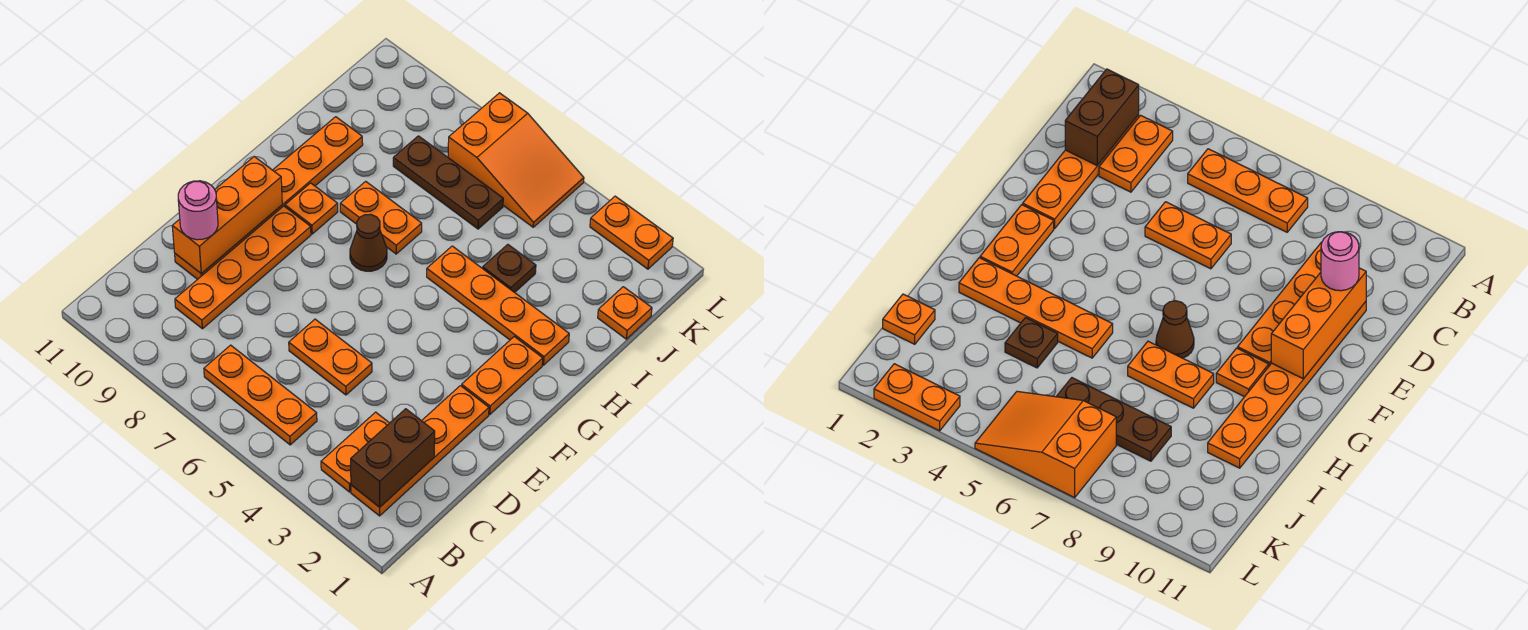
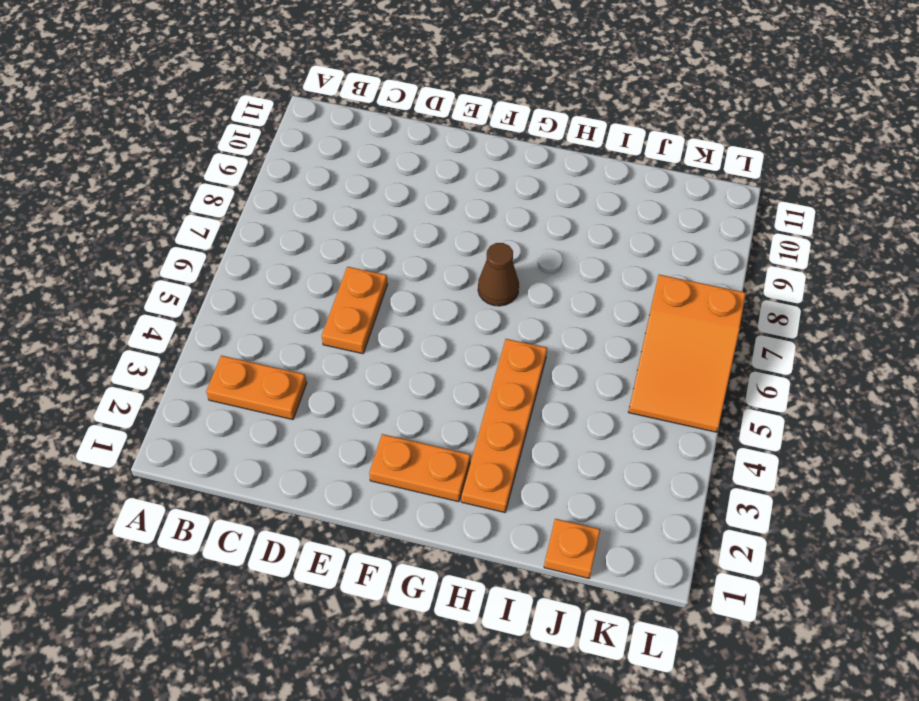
none -> orange plate B2:E2 level 1
none -> orange plate B5:B7 level 1
none -> orange plate C9:F9 level 1

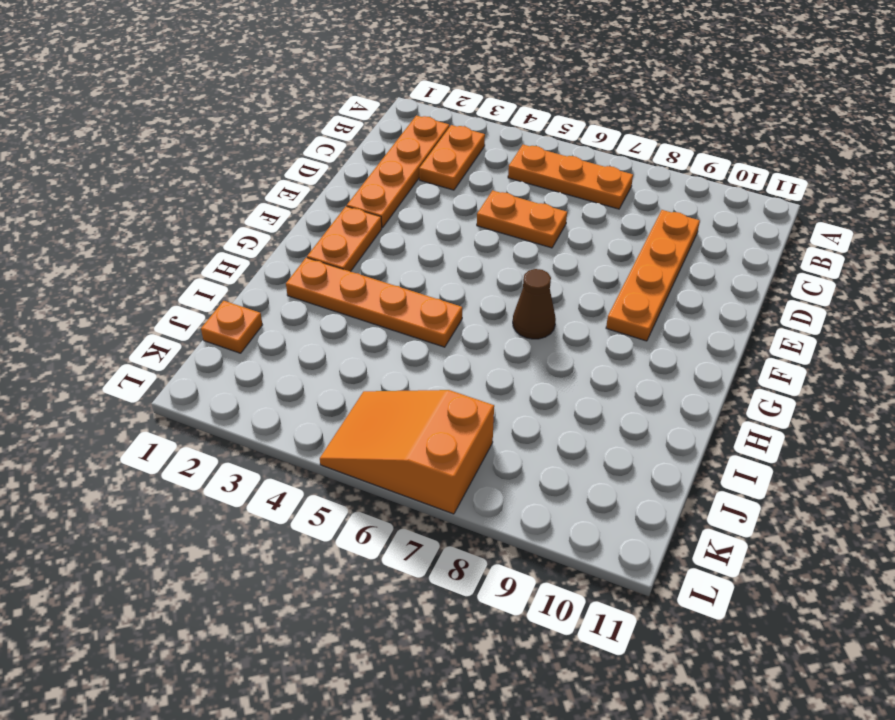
none -> orange plate D10:I10 level 1
none -> orange plate G9 level 1
none -> orange plate H7:H8 level 1

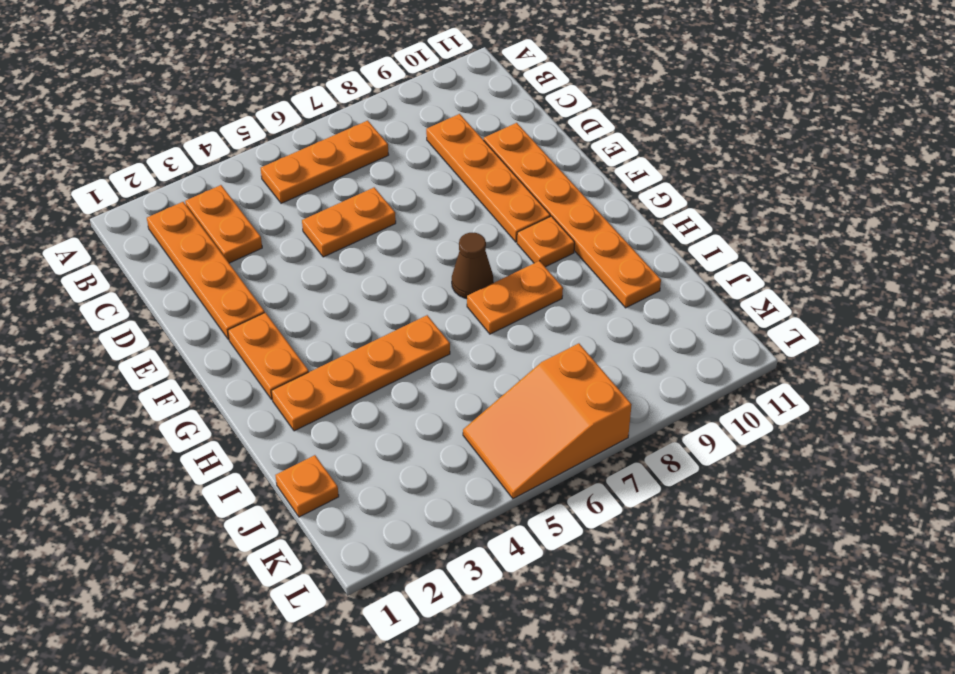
none -> brown plate I4 level 1
none -> brown plate J6:J8 level 1
none -> orange plate L2:L3 level 1

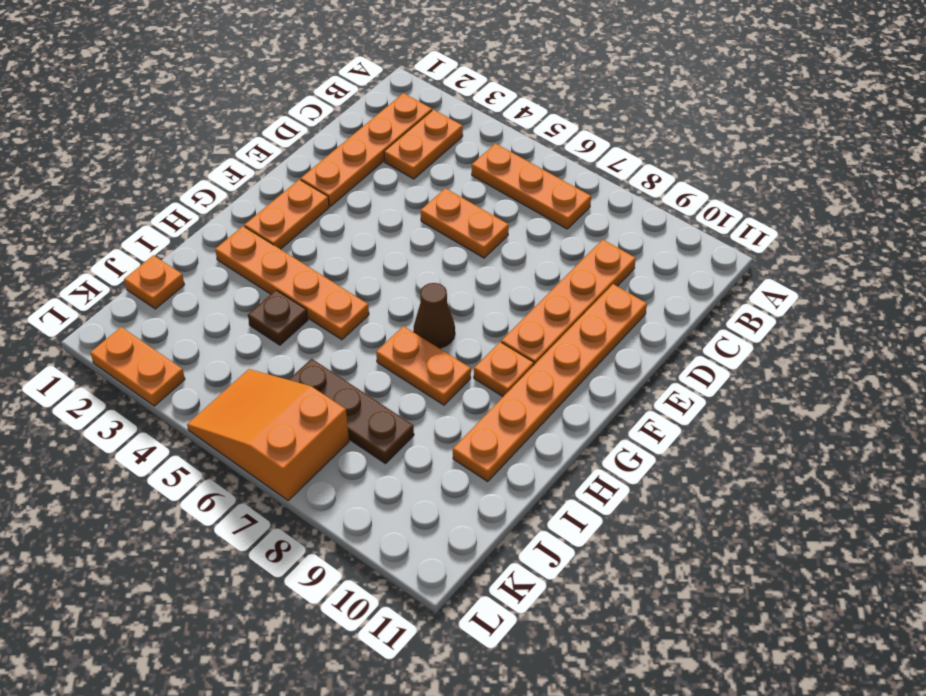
none -> brown brick B2:C2 level 2
none -> orange brick D10:F10 level 2
none -> pink round brick D10 level 3

